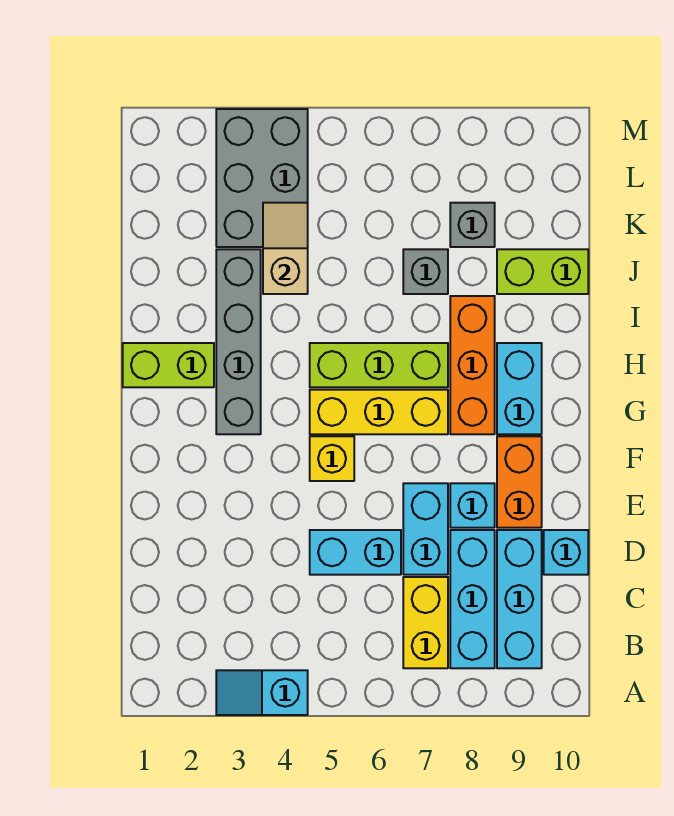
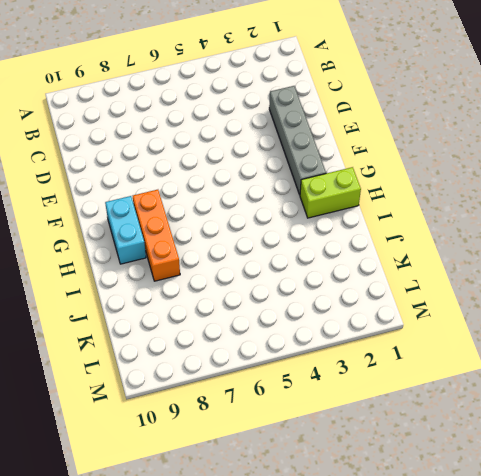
grey brick D2:G2 level 1 -> grey brick G3:J3 level 1
none -> cyan slope A3:A4 level 1 top 4
none -> yellow brick B7:C7 level 1
none -> cyan brick B8:D8 level 1

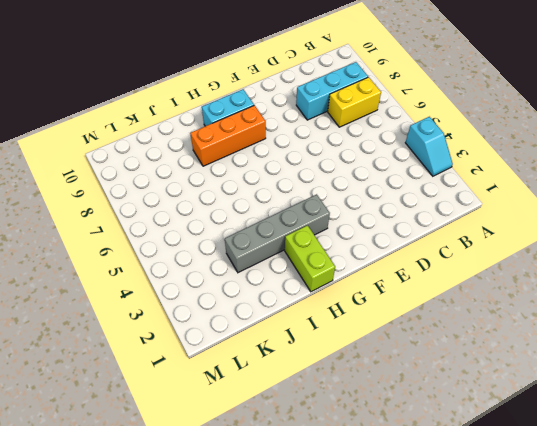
none -> cyan brick B9:D9 level 1
none -> cyan brick D5:D6 level 1
none -> cyan brick D7:E7 level 1

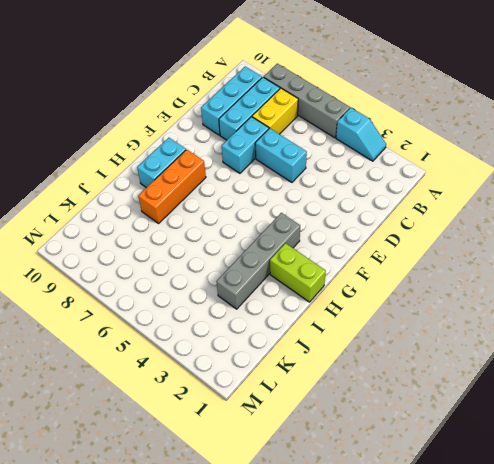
grey brick A5:A8 level 1 -> none
none -> cyan brick D10 level 1
none -> cyan brick E8 level 1
none -> orange brick E9:F9 level 1

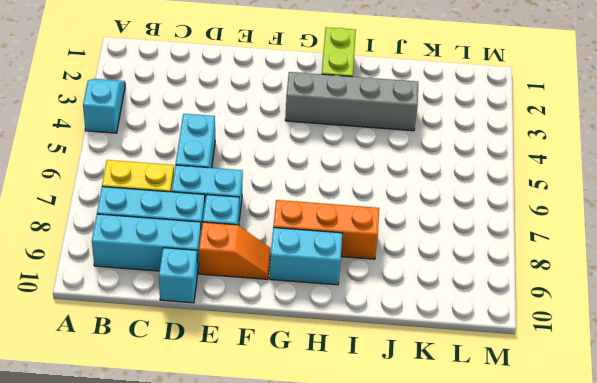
orange slope E9:F9 level 1 top E -> orange brick E9:F9 level 1
none -> yellow brick F5 level 1
none -> yellow brick G5:G7 level 1
none -> lime brick H5:H7 level 1

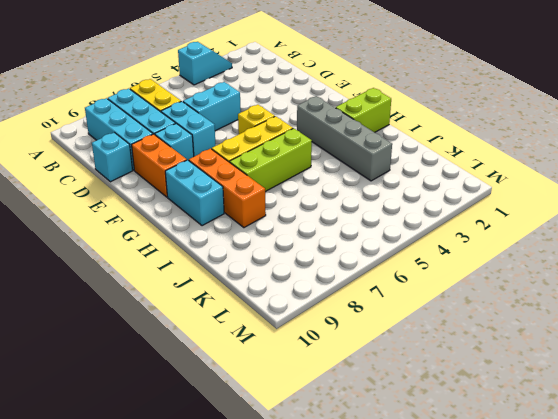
none -> grey brick J7 level 1
none -> lime brick J9:J10 level 1
none -> grey brick K3:M4 level 1

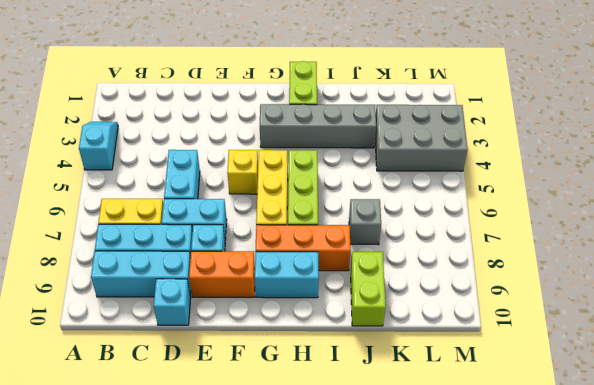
none -> grey brick K8 level 1
none -> tan slope J4:K4 level 2 top J

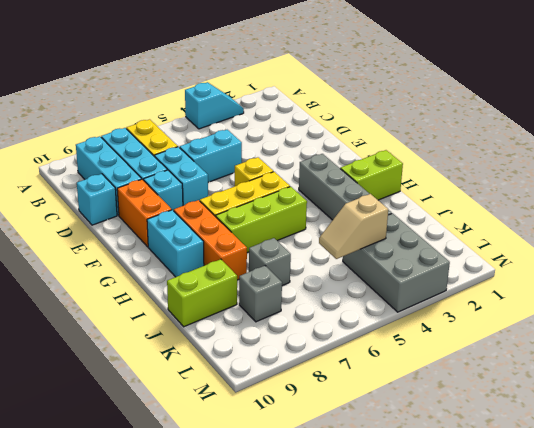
tan slope K4:K5 level 2 top 4 -> tan slope J4:K4 level 2 top J

